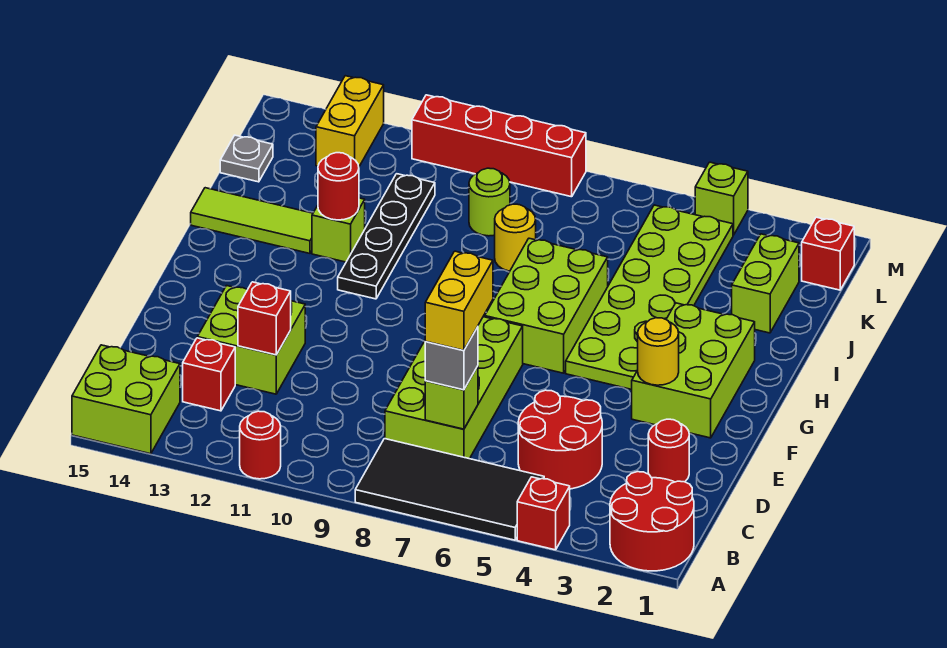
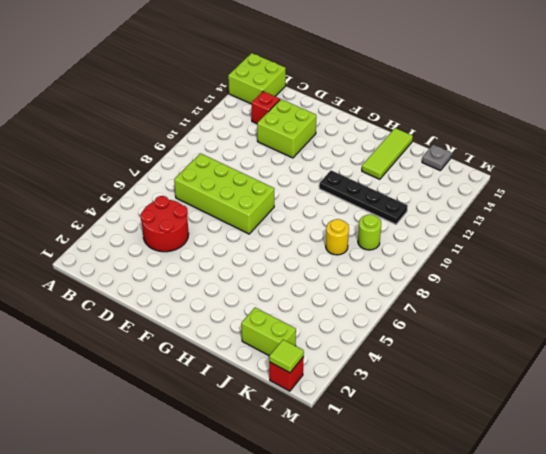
lime tile L1 level 2 -> none
none -> red round brick A1:B2 level 1
none -> red brick A4 level 1
none -> black tile A5:B8 level 1
none -> red round brick A11 level 1

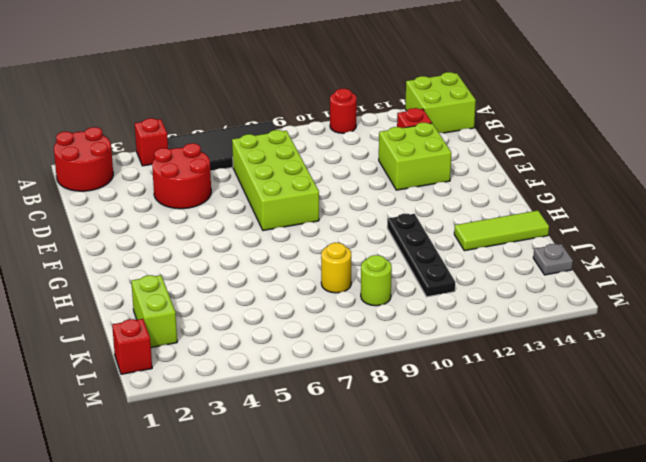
none -> red round brick D2 level 1
none -> lime brick F2:H3 level 1
none -> lime plate G4:L5 level 1
none -> lime brick G6:I7 level 1

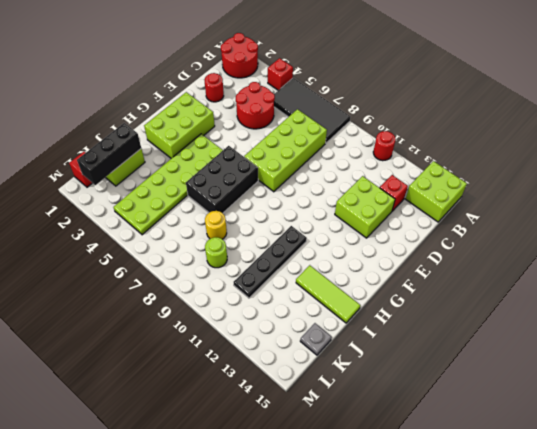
black brick G6:I7 level 1 -> lime brick G6:I7 level 1
black brick J2:L2 level 2 -> none
none -> lime brick I12 level 1
none -> yellow brick L13:M13 level 1
none -> lime brick M4 level 1
none -> red brick M8:M11 level 1

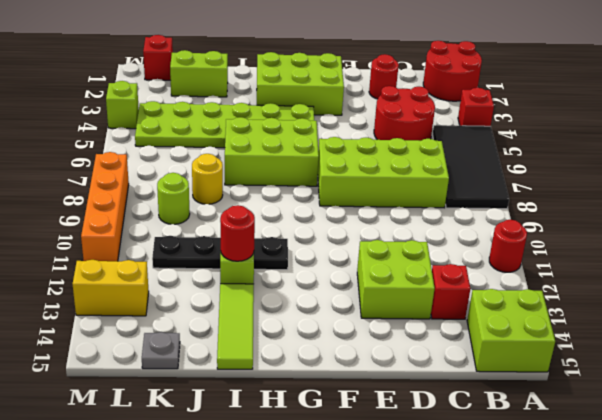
orange brick M8:M11 level 1 -> red brick M8:M11 level 1
none -> lime brick C7 level 2
none -> red brick D12 level 2
none -> yellow round brick F3 level 2
none -> grey brick C7 level 3

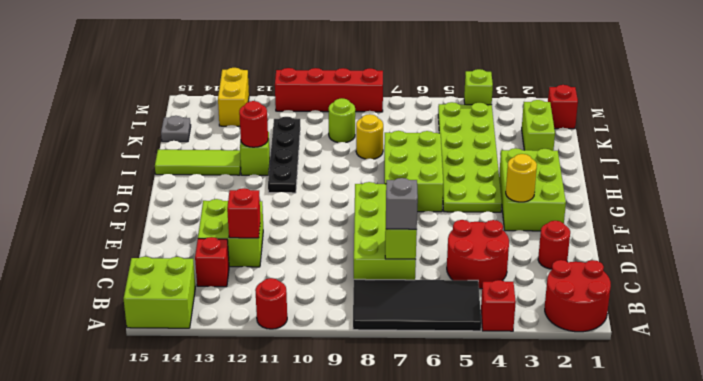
none -> yellow brick C7:D7 level 4

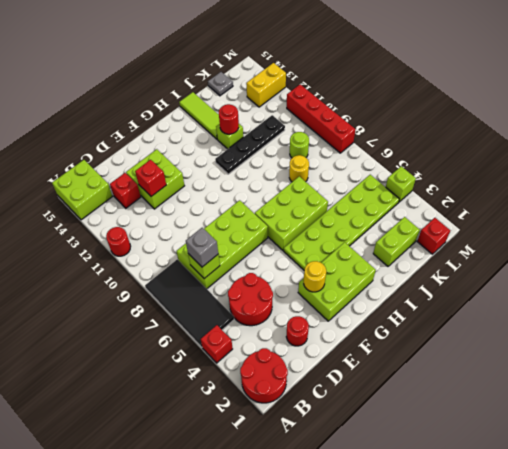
none -> yellow brick C7:D7 level 4

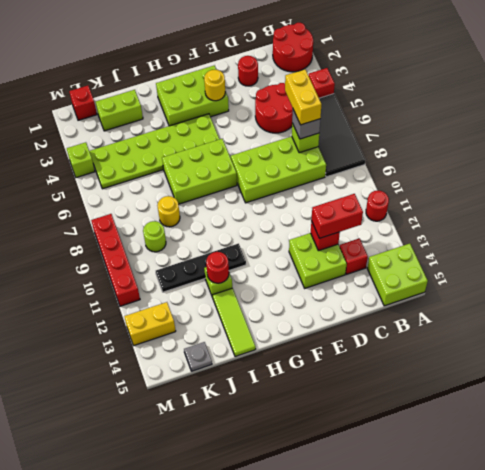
yellow brick C6:C7 level 4 -> yellow brick C7:D7 level 4
red brick C12:D12 level 3 -> none

